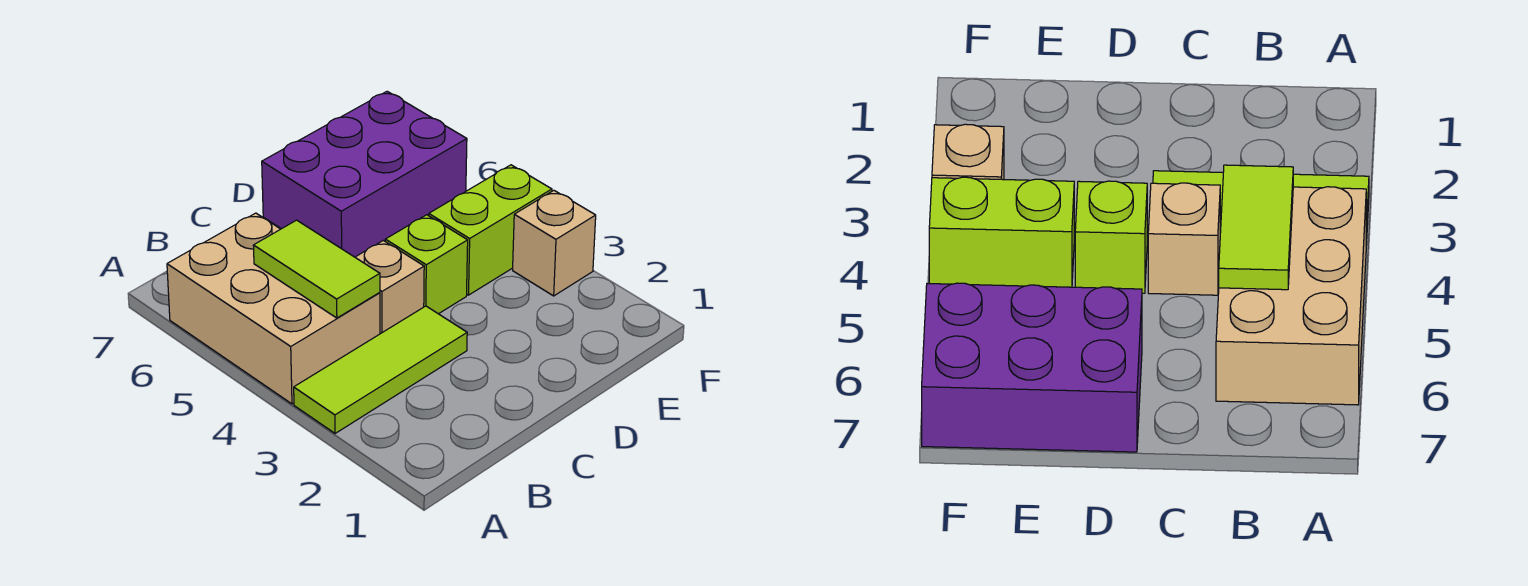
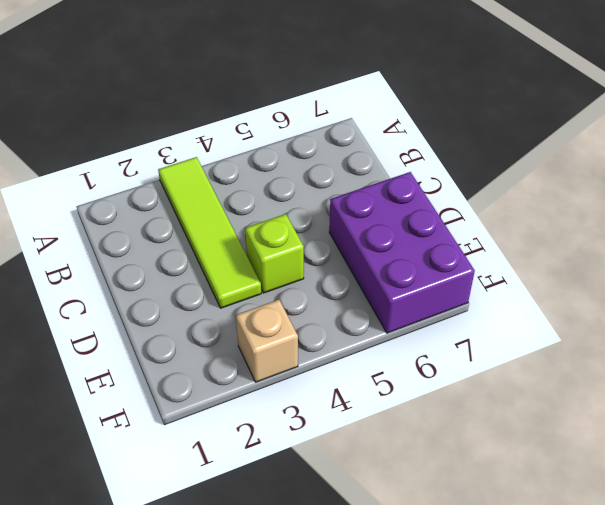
lime tile A3:D3 level 1 -> lime tile A3:C3 level 1
none -> tan brick A4:B6 level 1
none -> tan brick C4 level 1

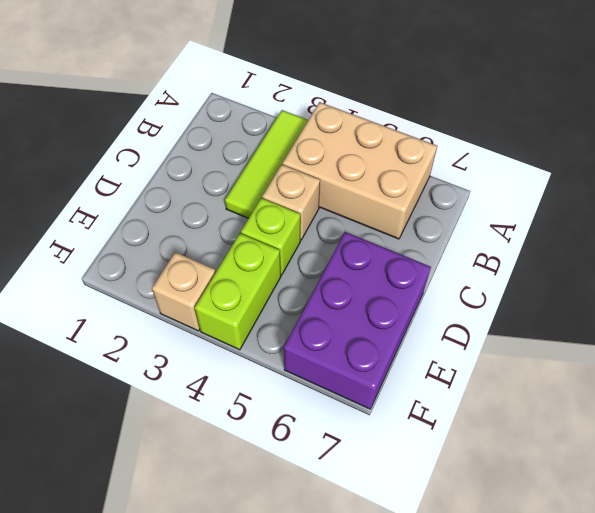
none -> lime tile B4:B5 level 2

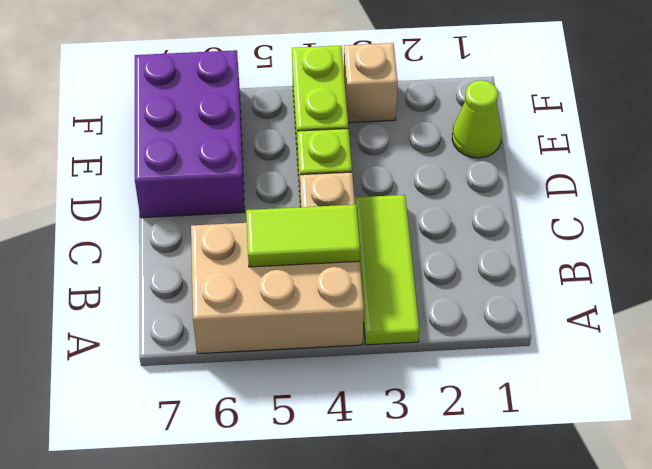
lime cone E1 level 1 -> none

